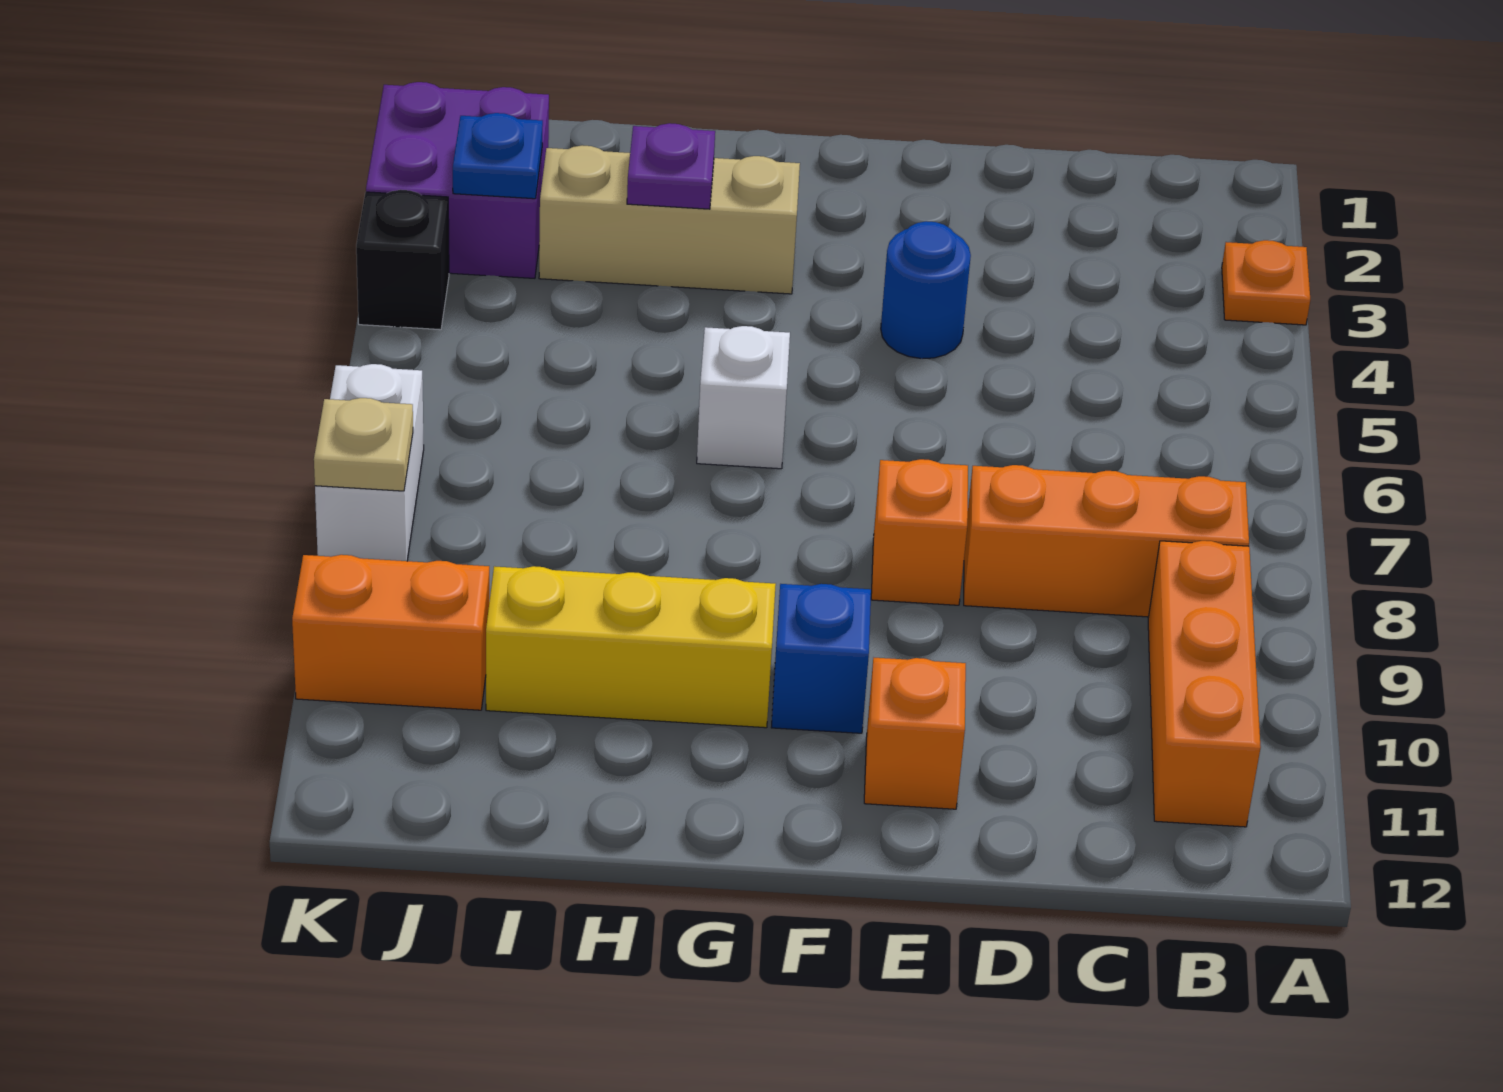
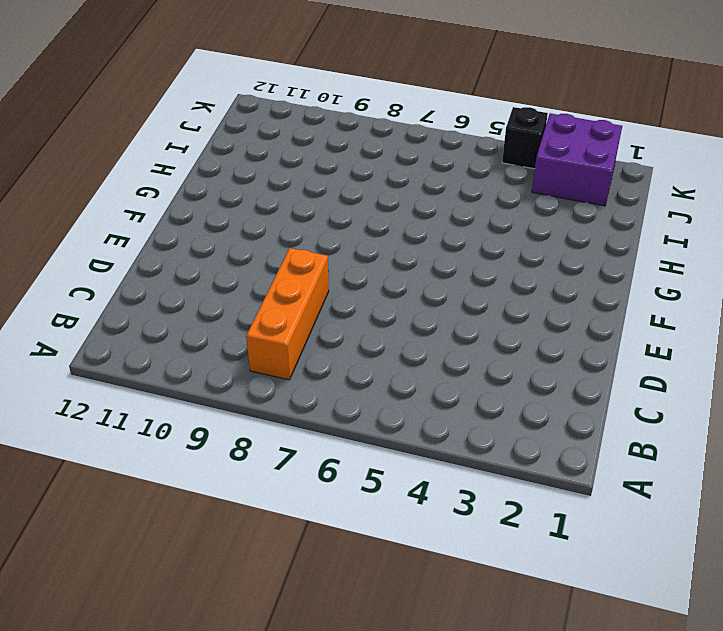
none -> orange plate A3 level 1
none -> orange brick B9:B11 level 1
none -> blue round brick E4 level 1

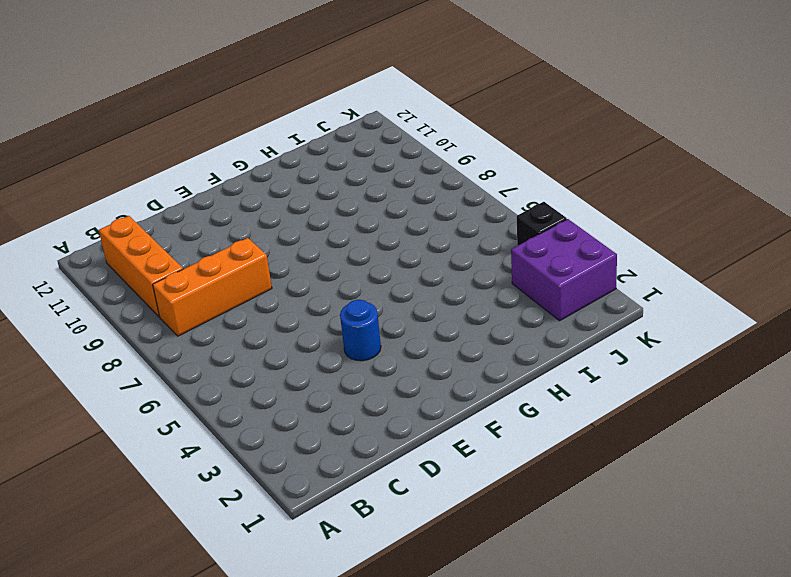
none -> orange plate A3 level 1
none -> orange brick E8 level 1
none -> orange brick E11 level 1

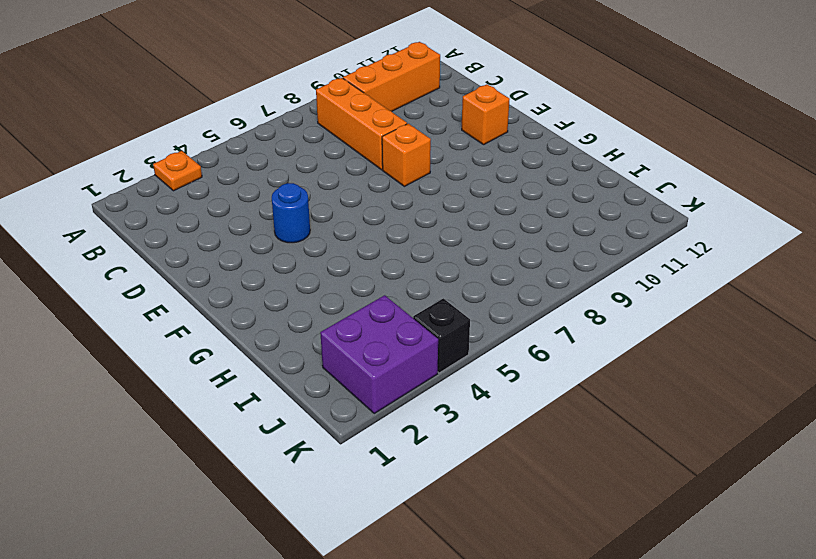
none -> blue brick F10 level 1
none -> tan brick G3:I3 level 1
none -> white brick G6 level 1

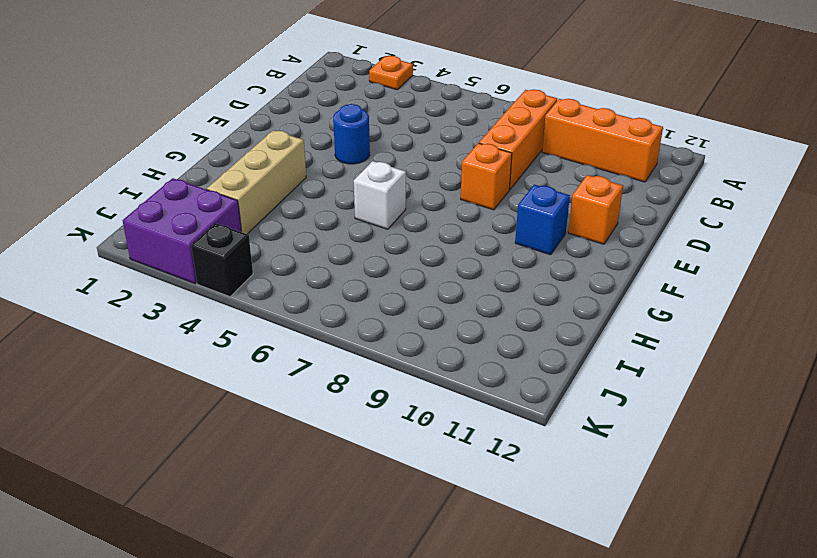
none -> yellow brick G10:I10 level 1
none -> orange brick J10:K10 level 1
none -> white brick K7:K8 level 1

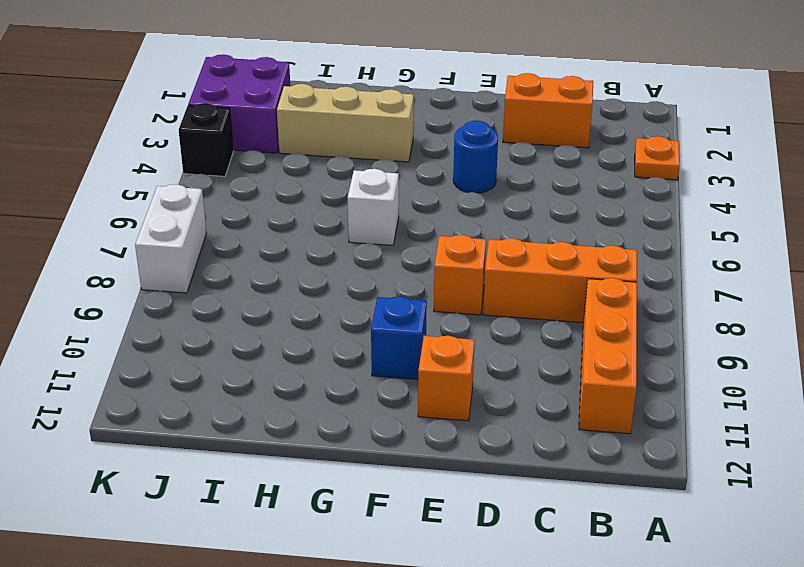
orange brick C2:D2 level 1 -> orange brick J10:K10 level 1
none -> yellow brick G10:I10 level 1
none -> purple plate H3 level 2
none -> blue plate J3 level 2

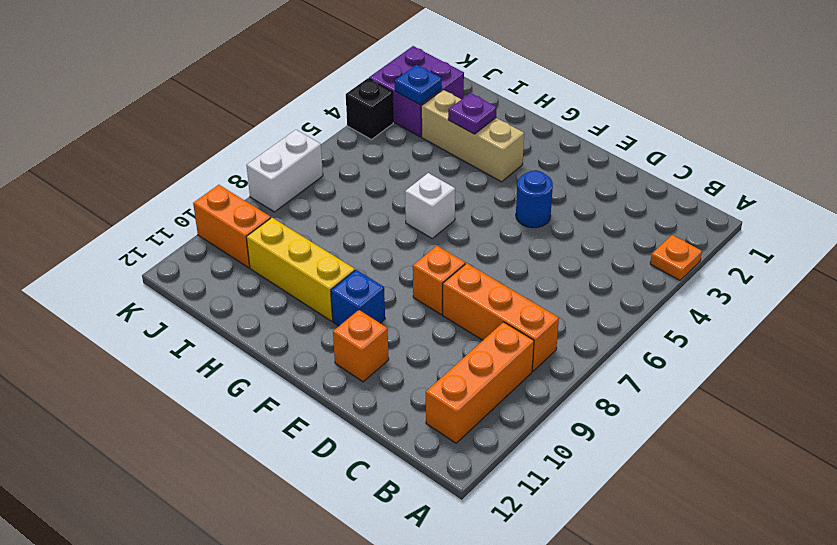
none -> tan plate K8 level 2

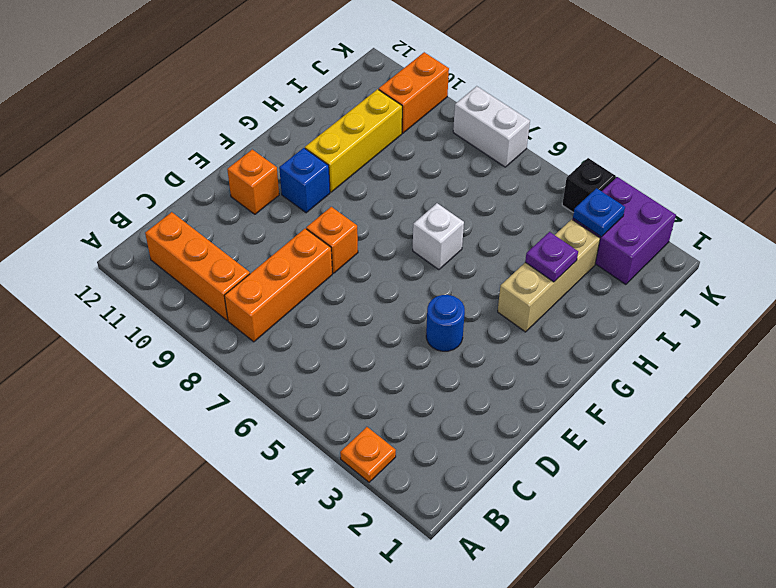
none -> tan plate K8 level 2

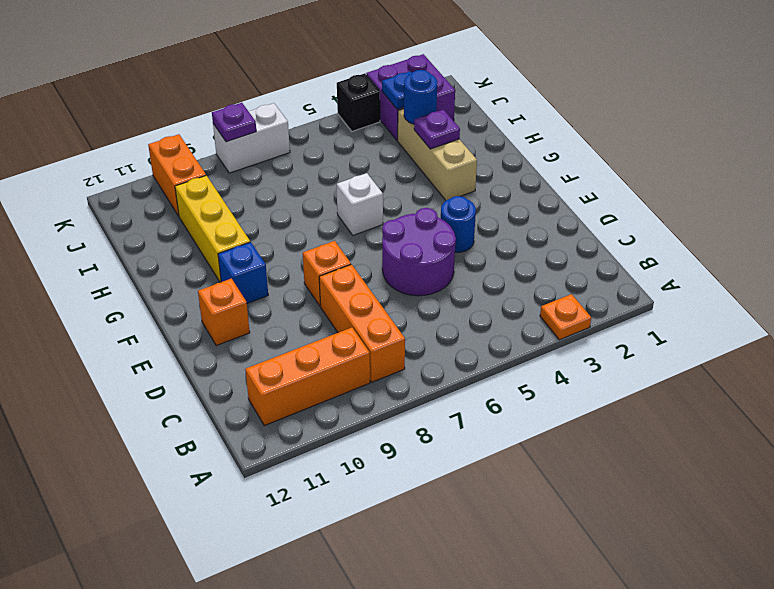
purple round brick D5:E6 level 1 -> none
blue round brick I3 level 2 -> none
purple plate K8 level 2 -> tan plate K8 level 2

